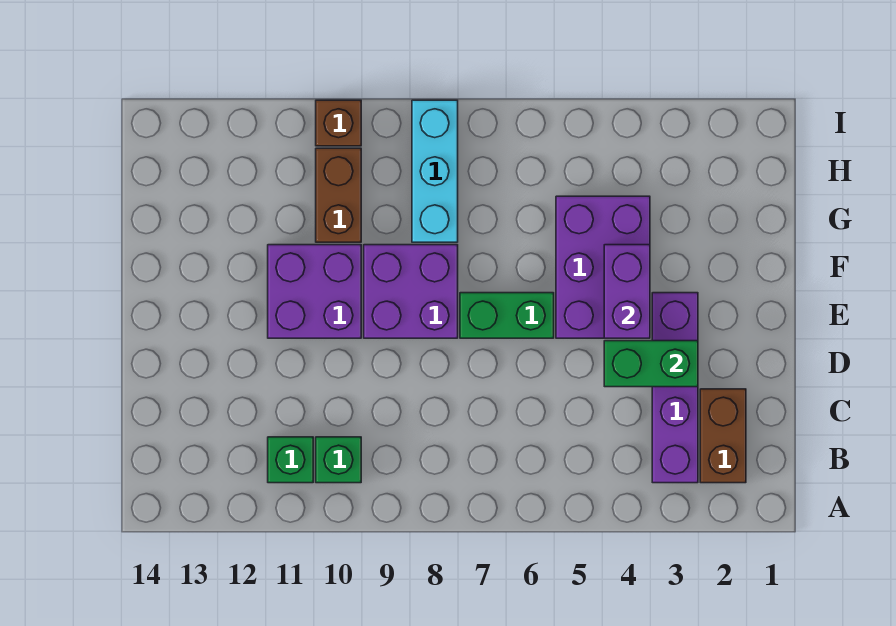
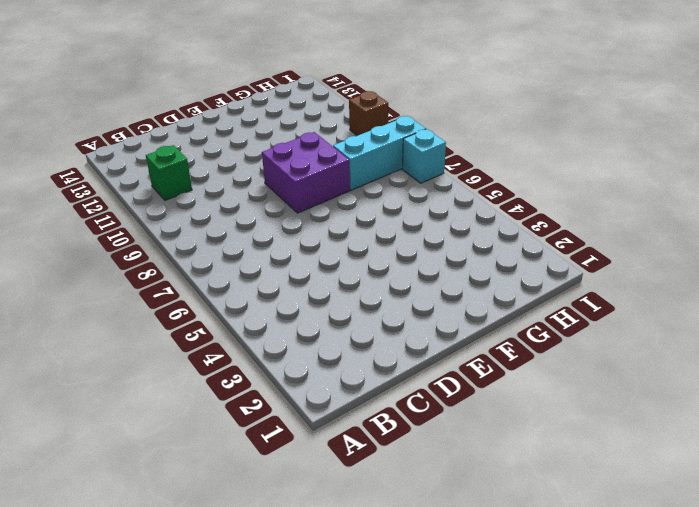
cyan brick I7 level 1 -> none
none -> brown brick B2:C2 level 1
none -> purple brick B3:E3 level 1
none -> green brick B10 level 1

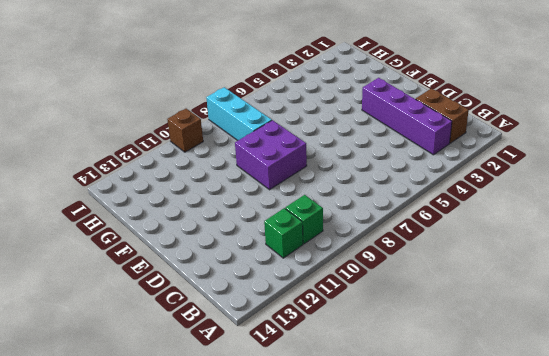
none -> purple brick E4:G5 level 1
none -> green brick E6:E7 level 1
none -> purple brick E10:F11 level 1

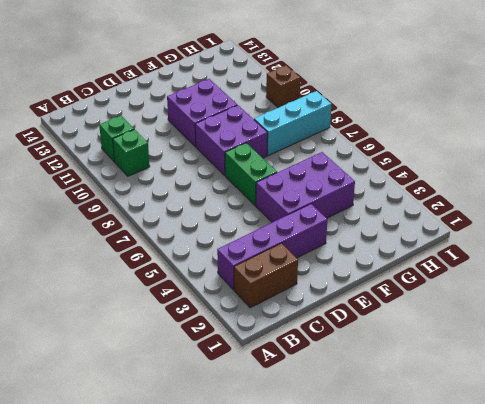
none -> brown brick G10:H10 level 1
none -> green brick D3:D4 level 2
none -> purple brick E4:F4 level 2

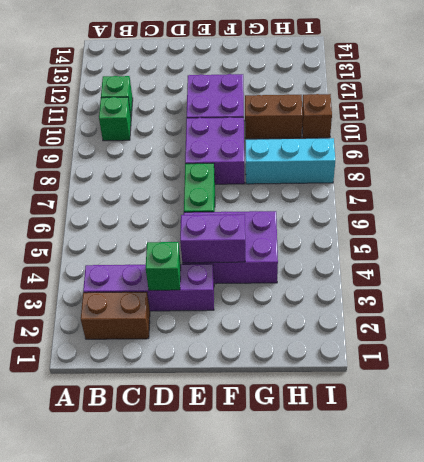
green brick D3 level 2 -> green brick D3:D4 level 2

